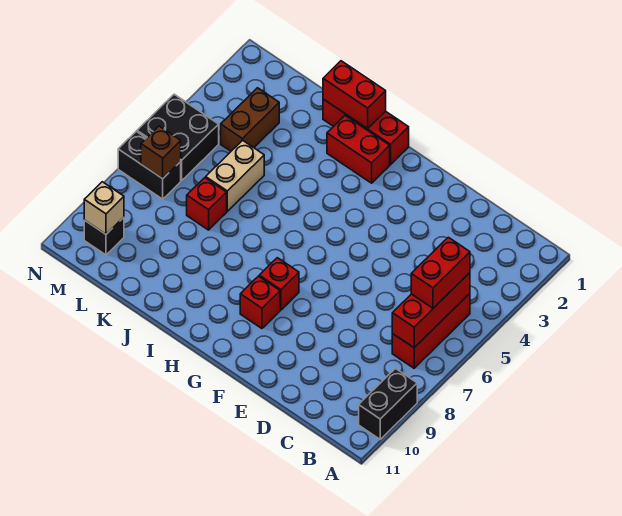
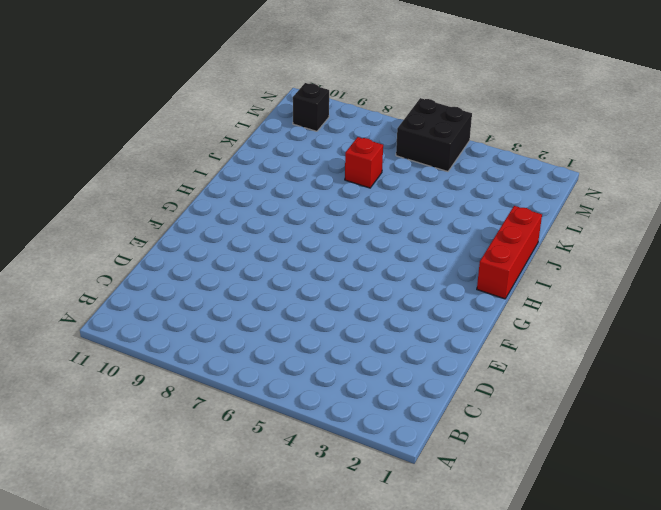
none -> black brick A9:A10 level 1
none -> red brick B5:B7 level 1
none -> red brick G8 level 1

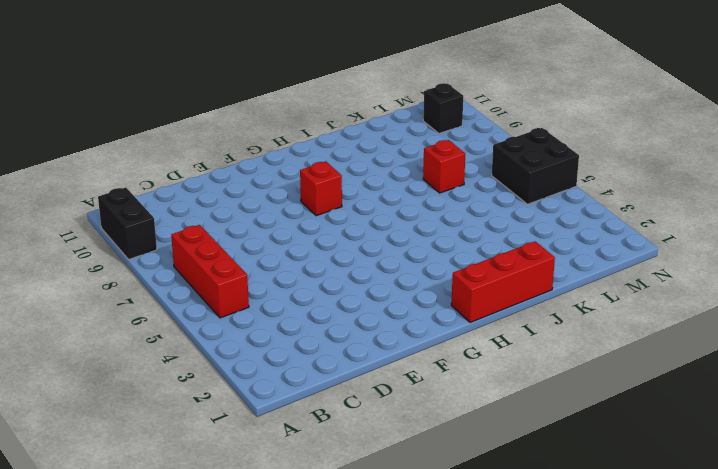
none -> red brick G9 level 1
none -> red brick H2:I2 level 1
none -> tan brick K5:K6 level 1

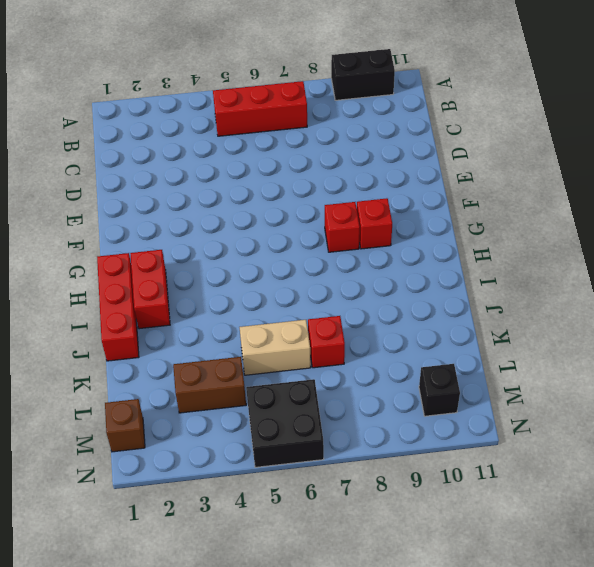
brown brick M1 level 1 -> brown brick M7 level 2
none -> black brick M7:N7 level 1
none -> red brick B5:B7 level 2
none -> red brick I1:J1 level 2

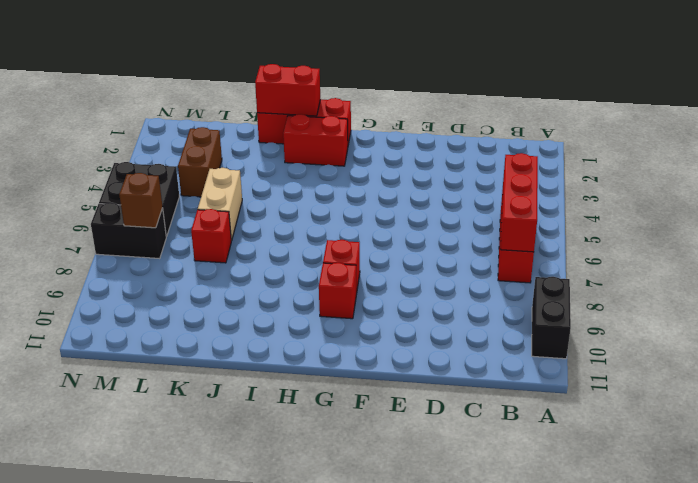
none -> black brick M10 level 1
none -> tan brick M10 level 2
none -> red brick B5:B6 level 3

